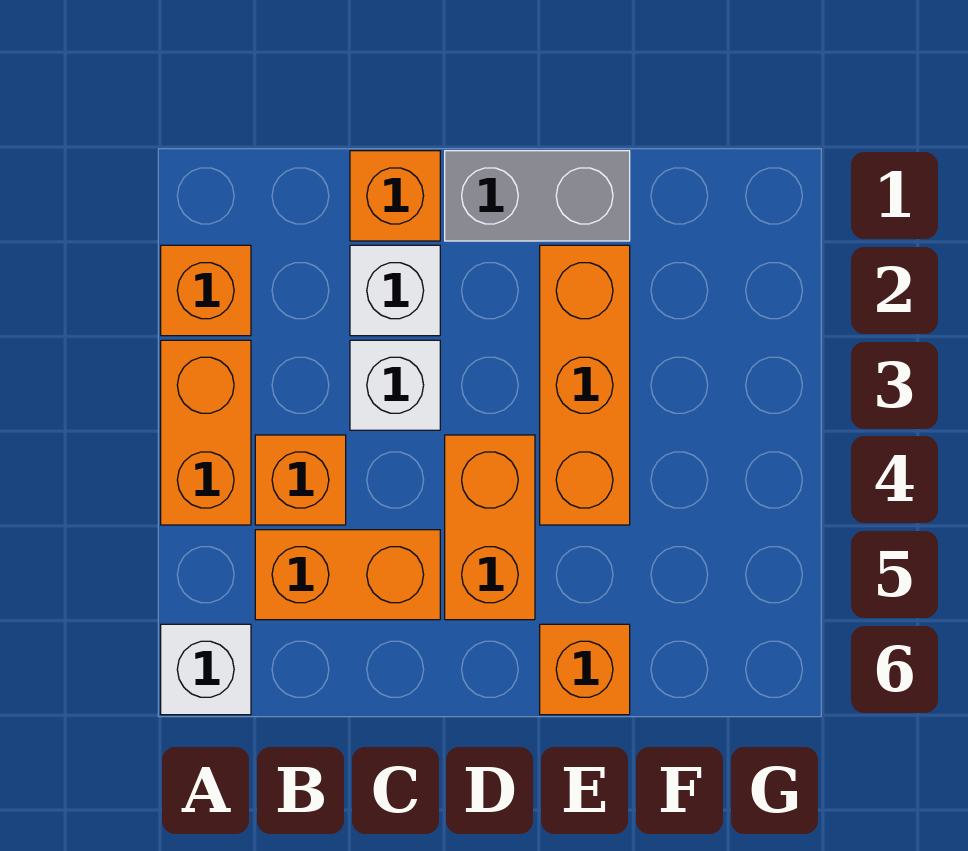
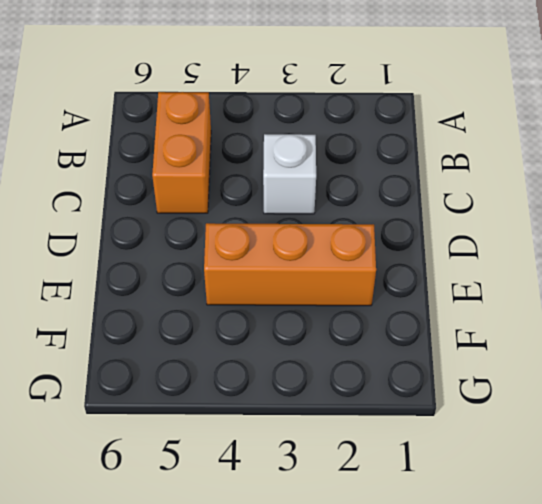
none -> orange brick A2 level 1
none -> orange brick A3:A4 level 1
none -> white brick A6 level 1

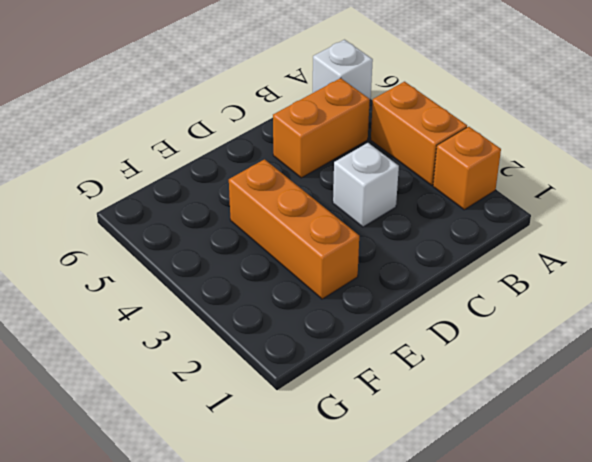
none -> orange brick B4 level 1
none -> orange brick C1 level 1
none -> white brick C2 level 1

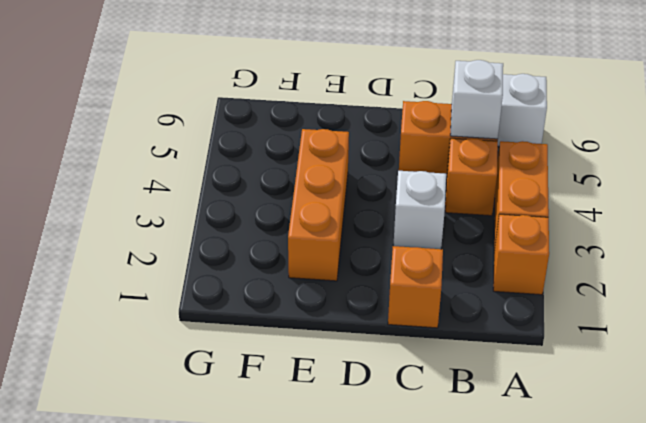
white brick B5 level 2 -> white brick C2 level 1
none -> grey brick D1:E1 level 1
none -> orange brick D4:D5 level 1
none -> orange brick E6 level 1

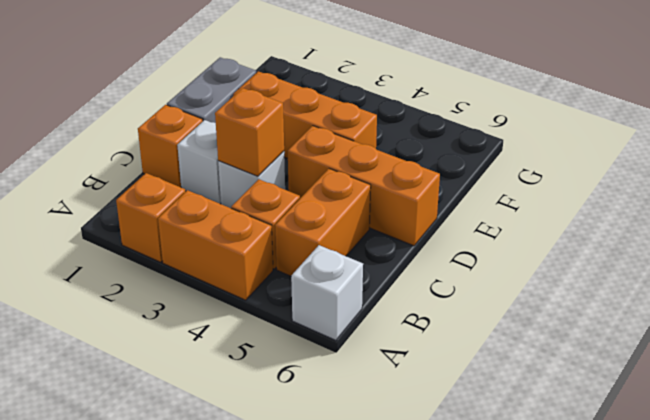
orange brick C3 level 2 -> orange brick E6 level 1
orange brick D4:D6 level 1 -> orange brick D4:D5 level 1

